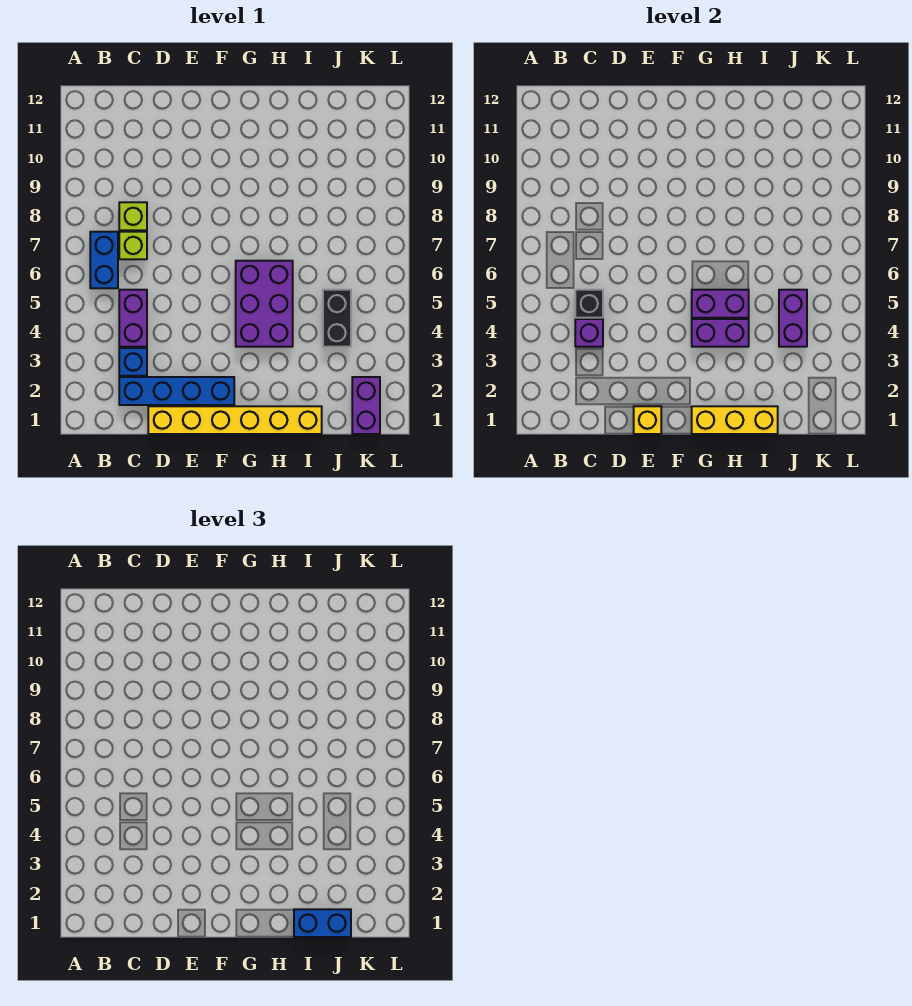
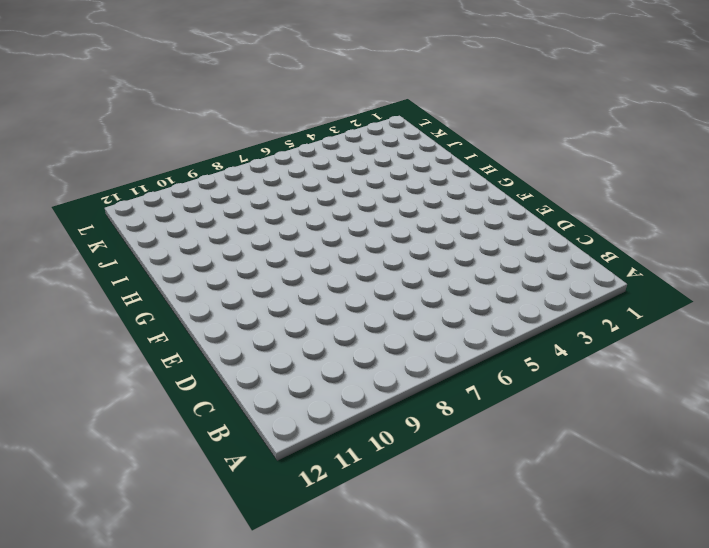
none -> blue brick B6:B7 level 1
none -> blue brick C2:F2 level 1
none -> blue brick C3 level 1

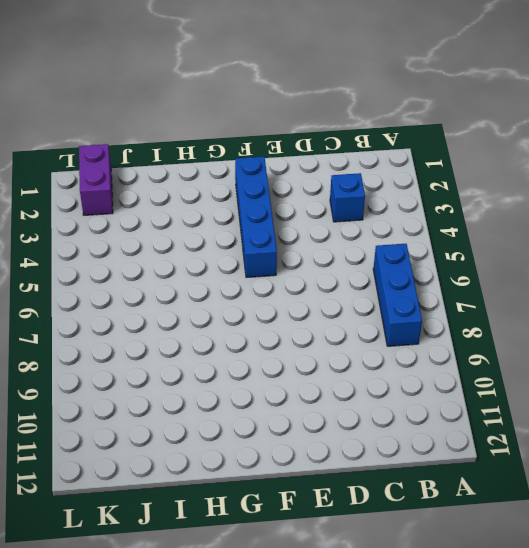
blue brick B6:B8 level 1 -> blue brick B6:B7 level 1
blue brick F2:F5 level 1 -> blue brick C2:F2 level 1
none -> purple brick C4:C5 level 1
none -> lime brick C7 level 1
none -> lime brick C8 level 1

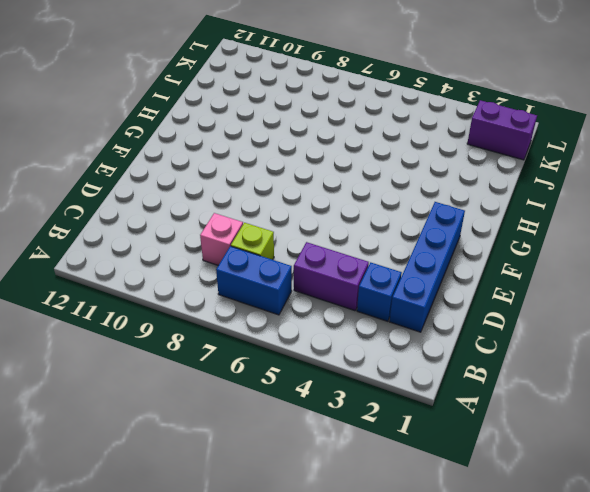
pink brick C8 level 1 -> lime brick C8 level 1
none -> yellow brick D1:I1 level 1
none -> purple brick G4:H6 level 1
none -> black brick J4:J5 level 1

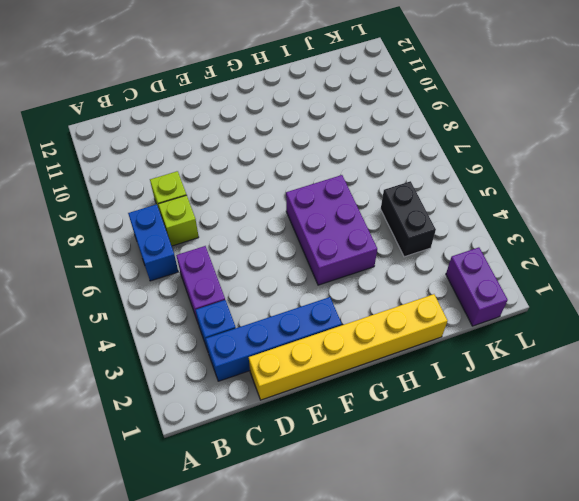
none -> purple brick C4 level 2
none -> black brick C5 level 2
none -> yellow brick E1 level 2

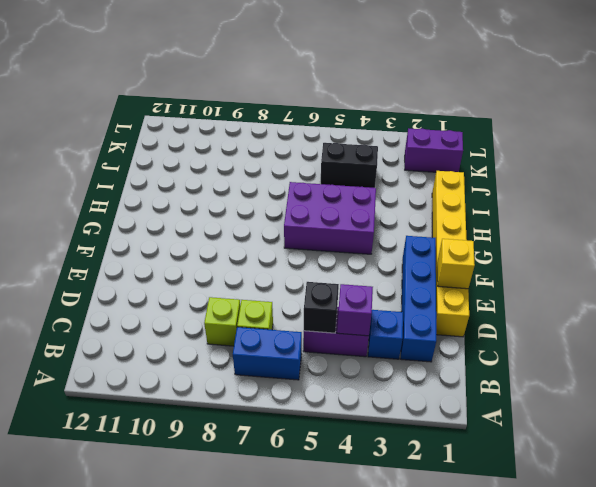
none -> yellow brick G1:I1 level 2
none -> purple brick G4:H4 level 2
none -> purple brick G5:H5 level 2

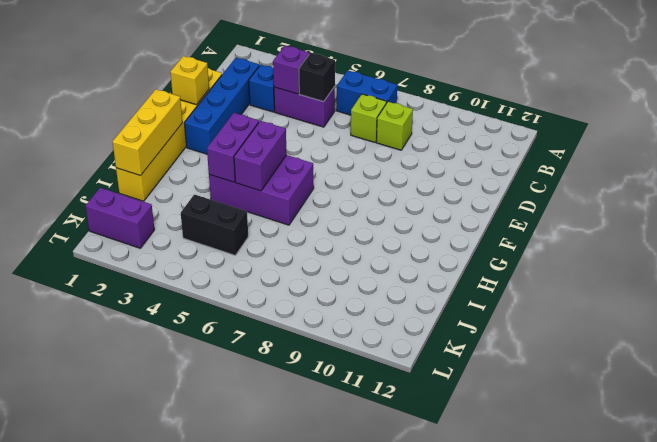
none -> purple brick J4:J5 level 2
none -> blue brick I1:J1 level 3

